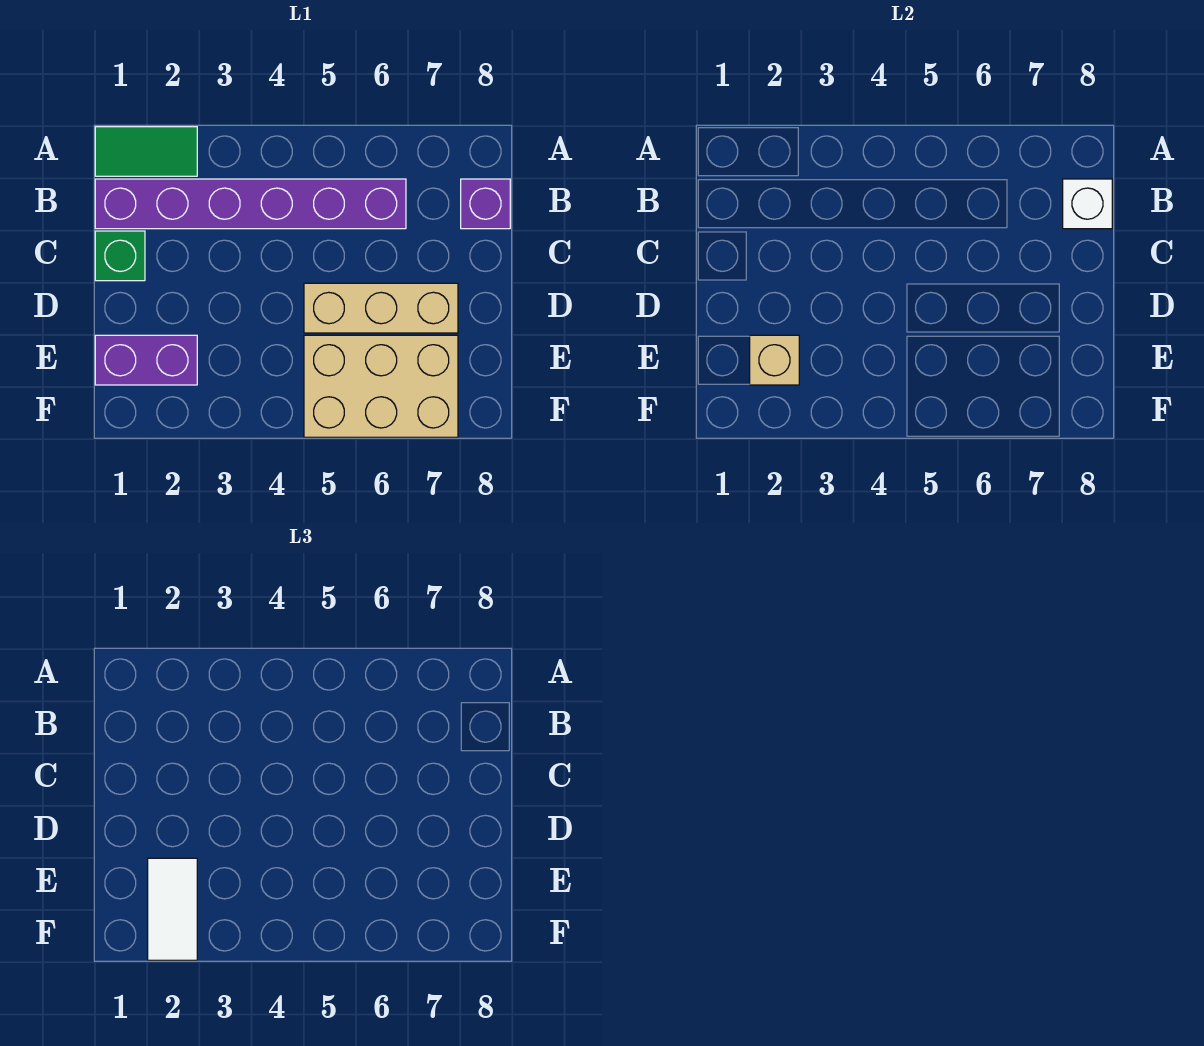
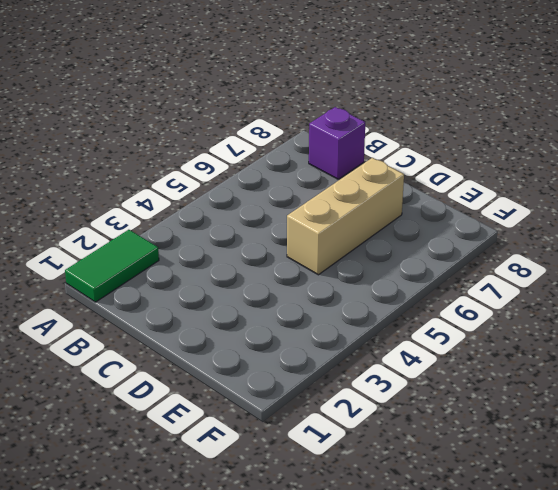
none -> purple brick B1:B6 level 1
none -> green brick C1 level 1

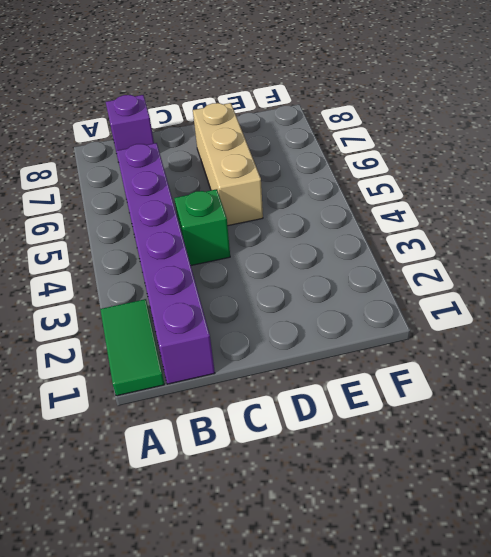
green brick C4 level 1 -> green brick C1 level 1
none -> purple brick E1:E2 level 1
none -> tan brick E5:F7 level 1

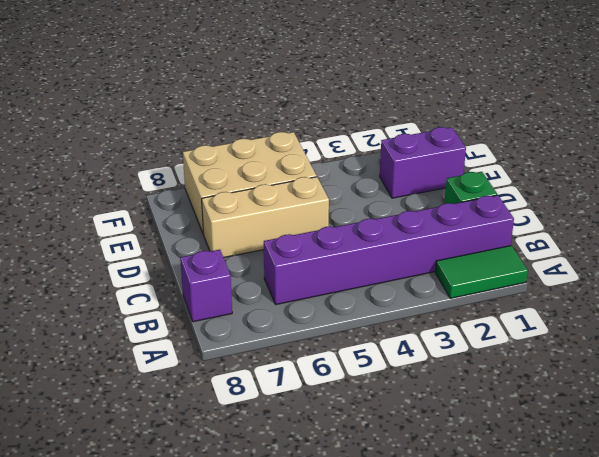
none -> white brick B8 level 2
none -> tan brick E2 level 2

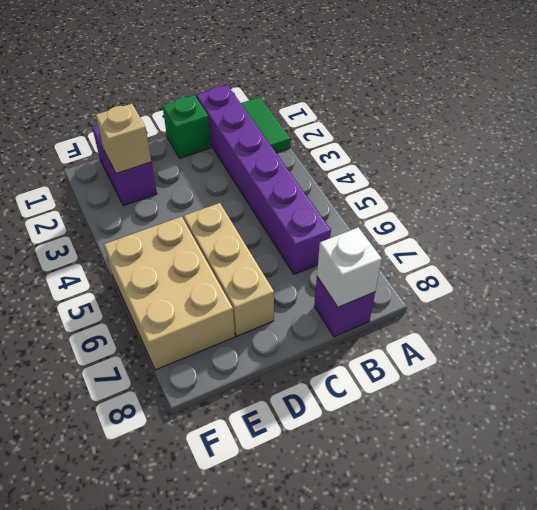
none -> white tile E2:F2 level 3

